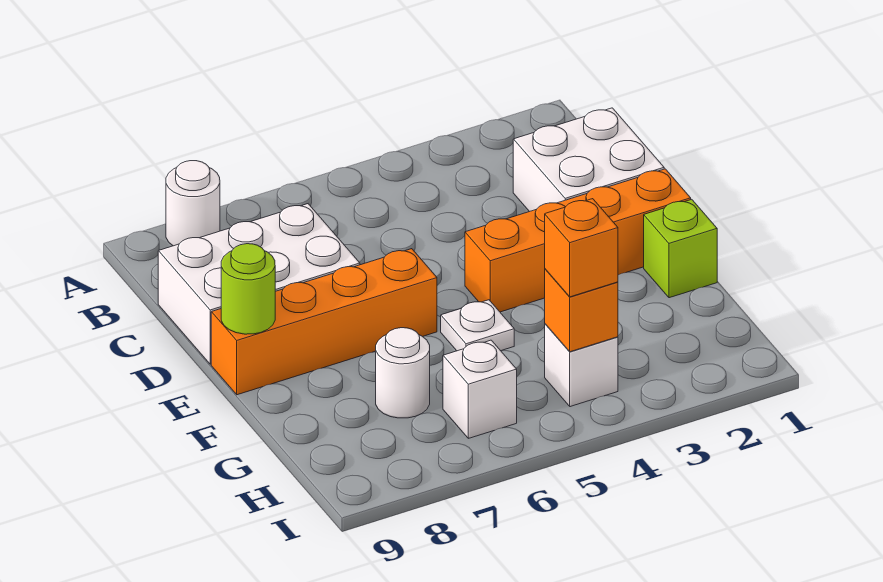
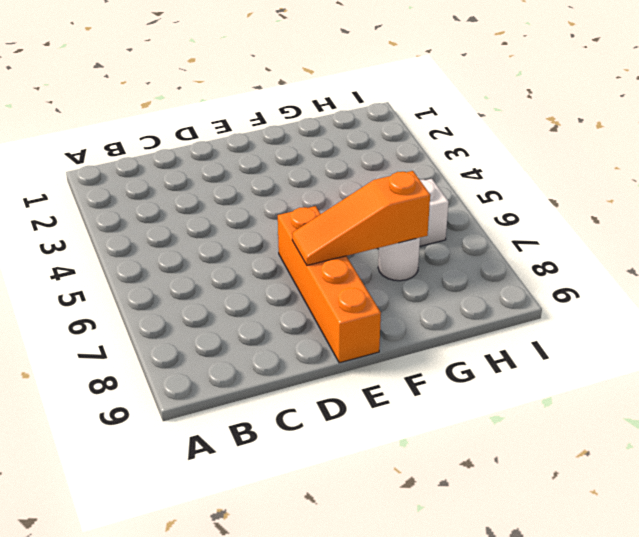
orange slope E7:G7 level 2 top G -> none
none -> white round brick A8 level 1
none -> white brick C1:D2 level 1
none -> white brick C7:D9 level 1

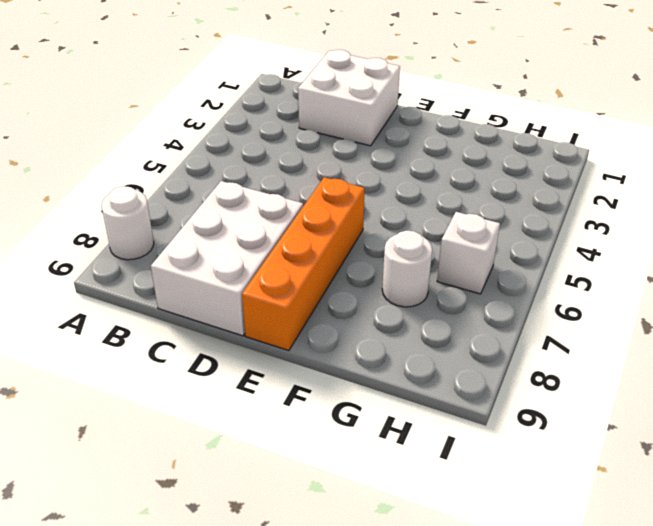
none -> orange brick E1:E4 level 1
none -> lime brick F1 level 1
none -> white plate F5 level 1

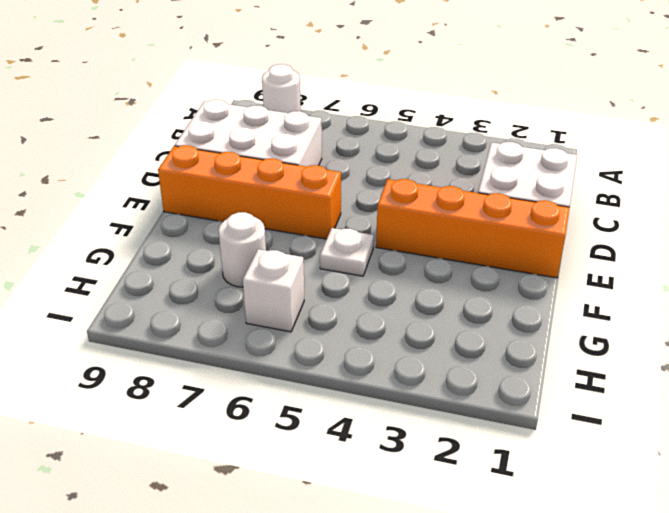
none -> lime brick F1 level 1
none -> white brick H4 level 1
none -> lime round brick E9 level 2

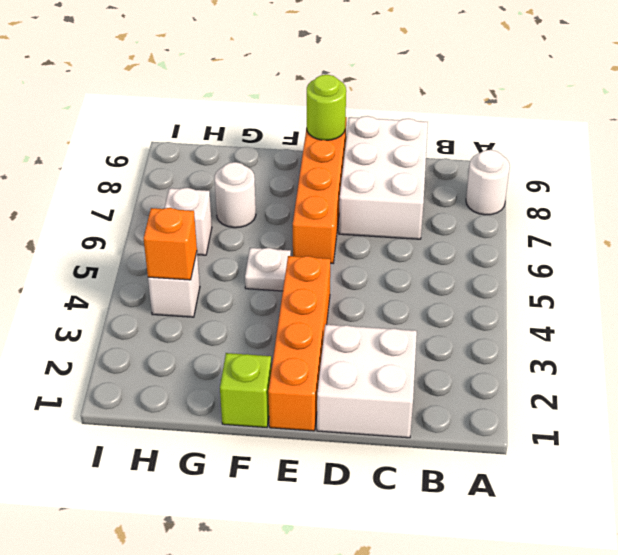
none -> orange brick H4 level 3

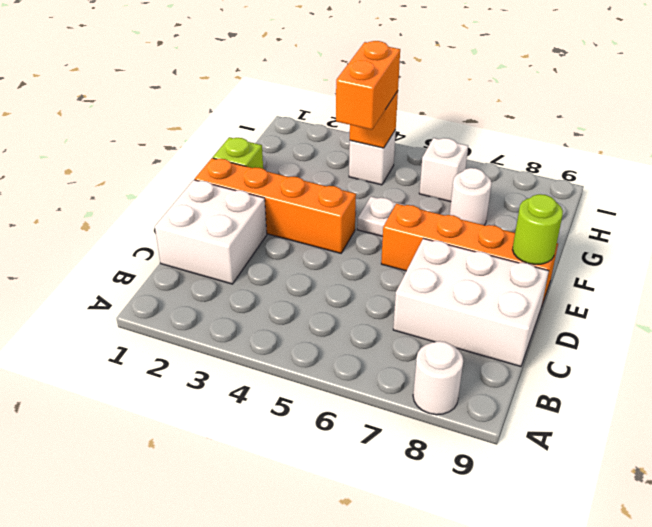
orange brick G4:H4 level 3 -> orange brick H4 level 3

